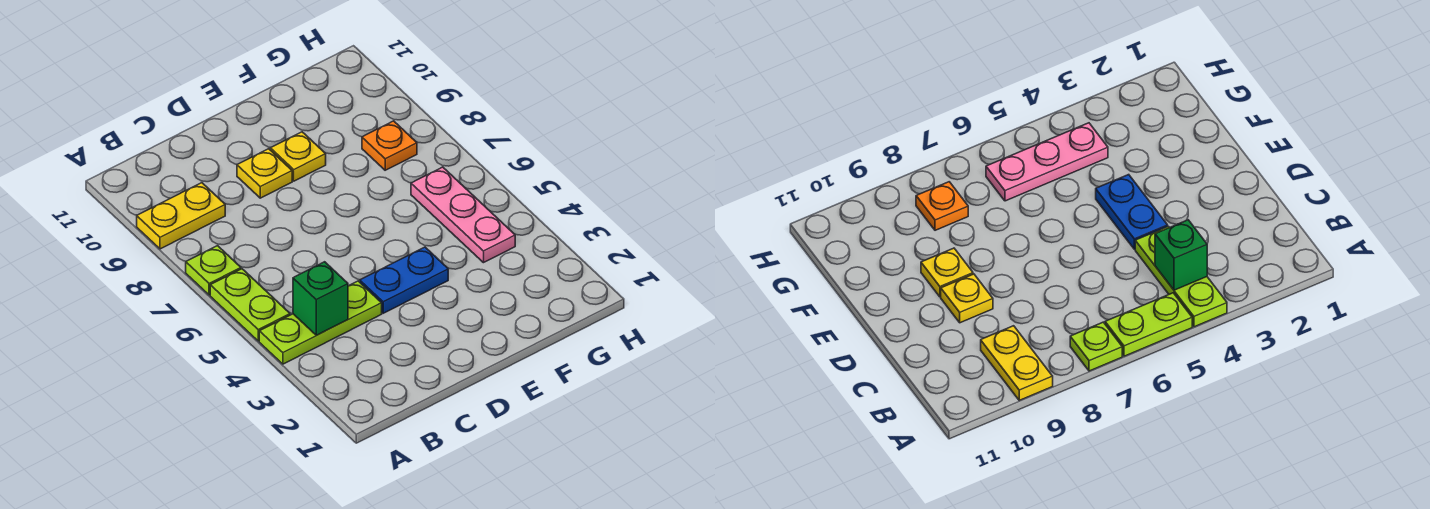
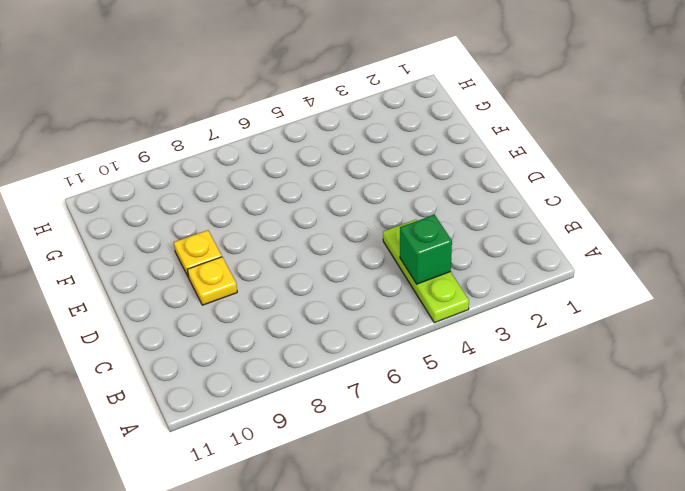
none -> lime plate A5:A6 level 1
none -> lime plate A7 level 1

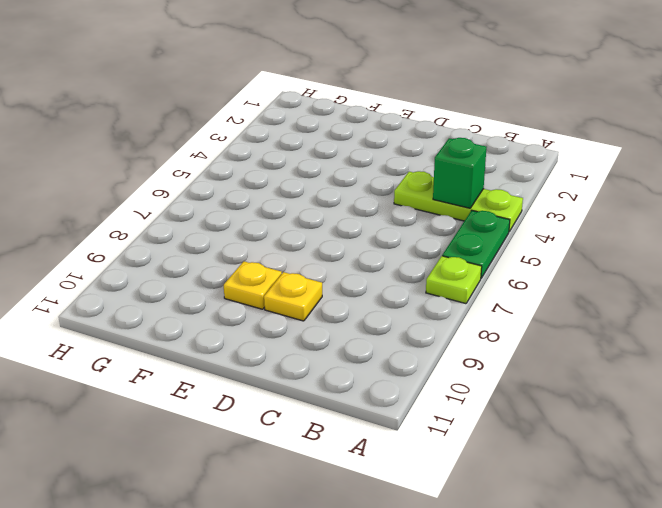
green plate A5:A6 level 1 -> lime plate A5:A6 level 1
none -> yellow plate A9:B9 level 1
none -> blue plate D4:E4 level 1

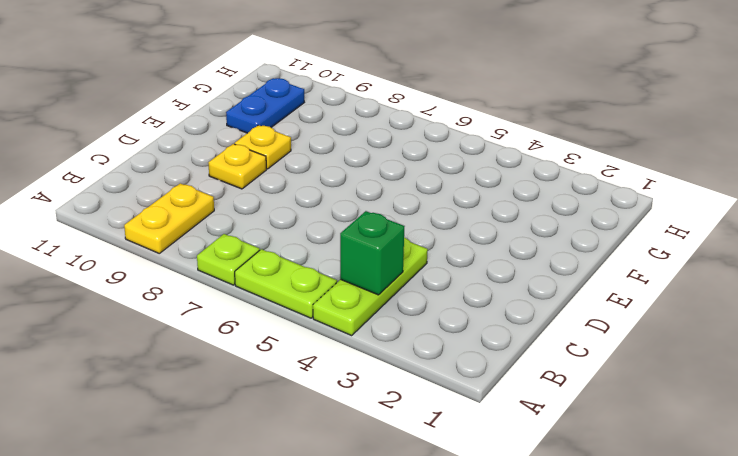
blue plate F10:G10 level 1 -> blue plate D4:E4 level 1
none -> pink plate G4:G6 level 1
none -> orange plate G8 level 1

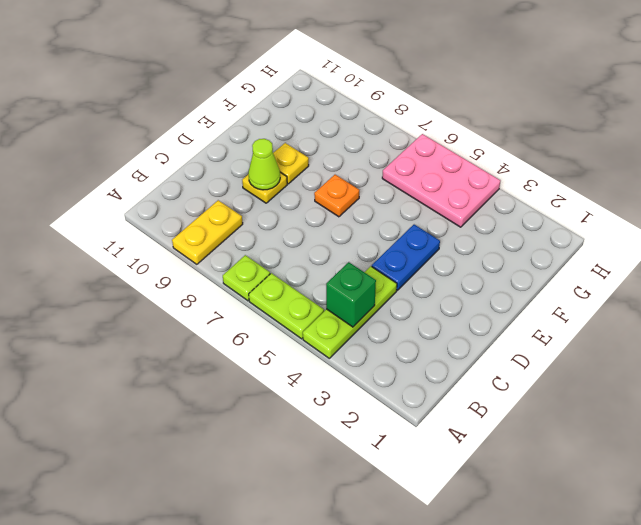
lime cone D9 level 2 -> none
orange plate E7 level 1 -> orange plate G8 level 1
pink plate G4:H6 level 1 -> pink plate G4:G6 level 1

